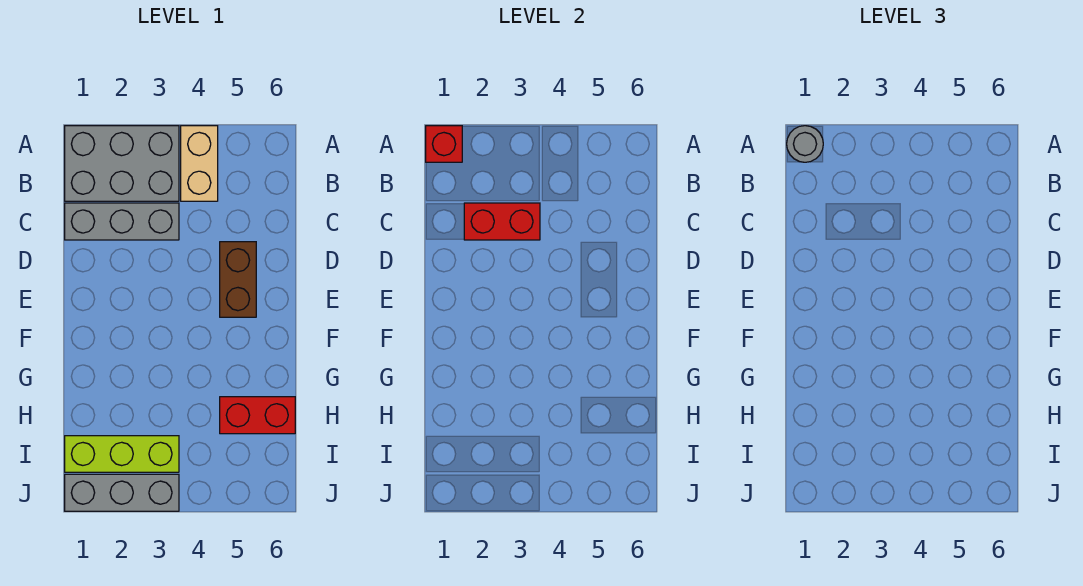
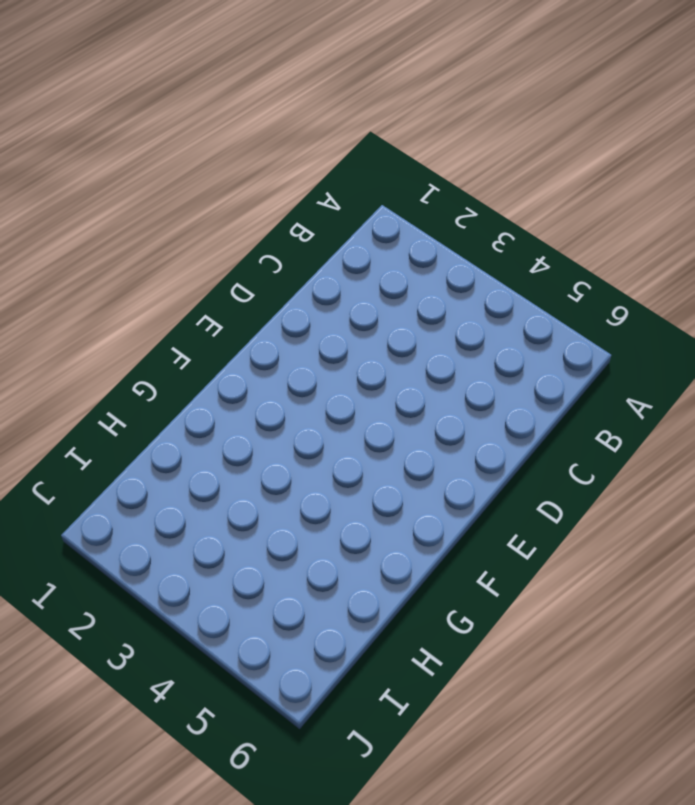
none -> grey brick A1:B3 level 1
none -> tan brick A4:B4 level 1

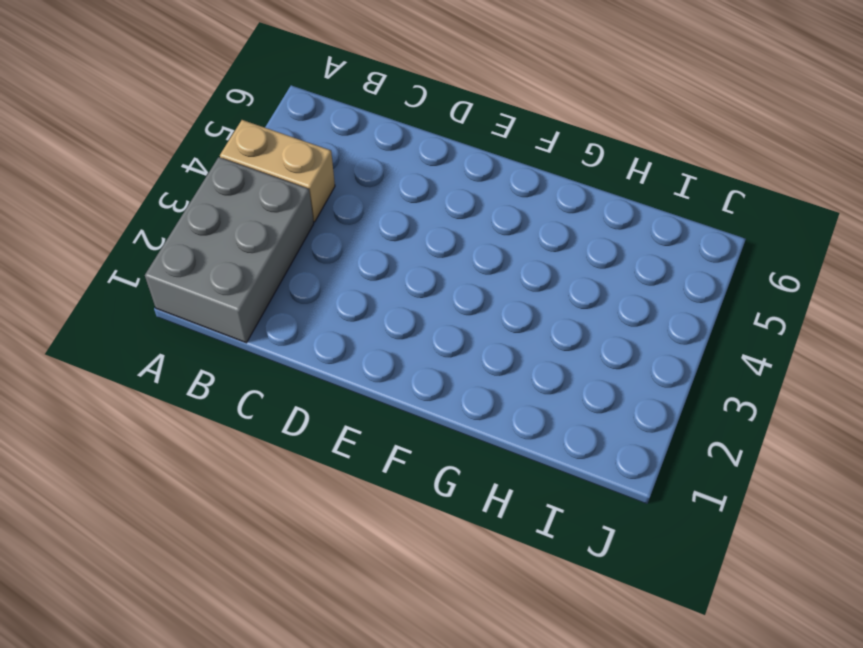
none -> grey brick C1:C3 level 1
none -> brown brick D5:E5 level 1

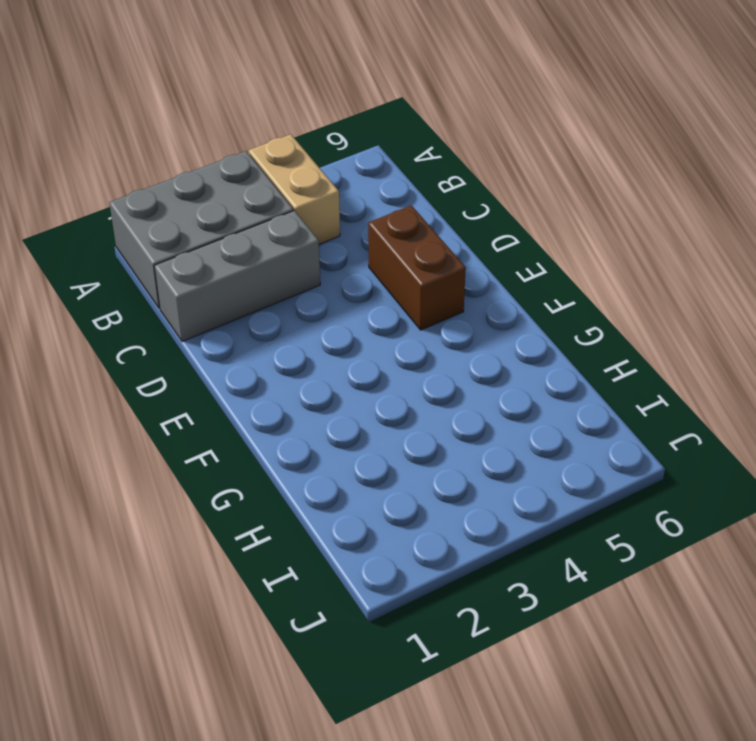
none -> red brick H5:H6 level 1
none -> lime brick I1:I3 level 1

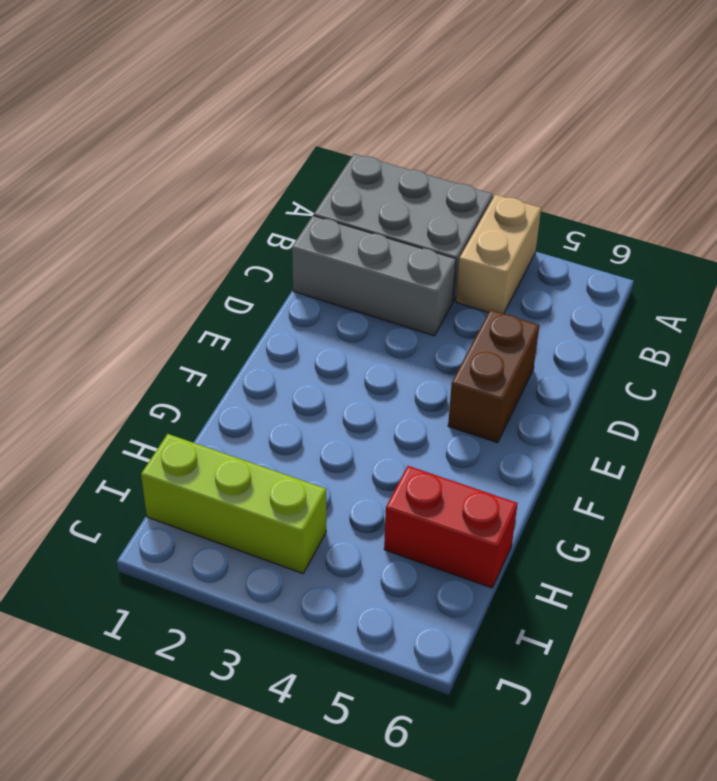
none -> grey brick J1:J3 level 1
none -> red brick A1 level 2

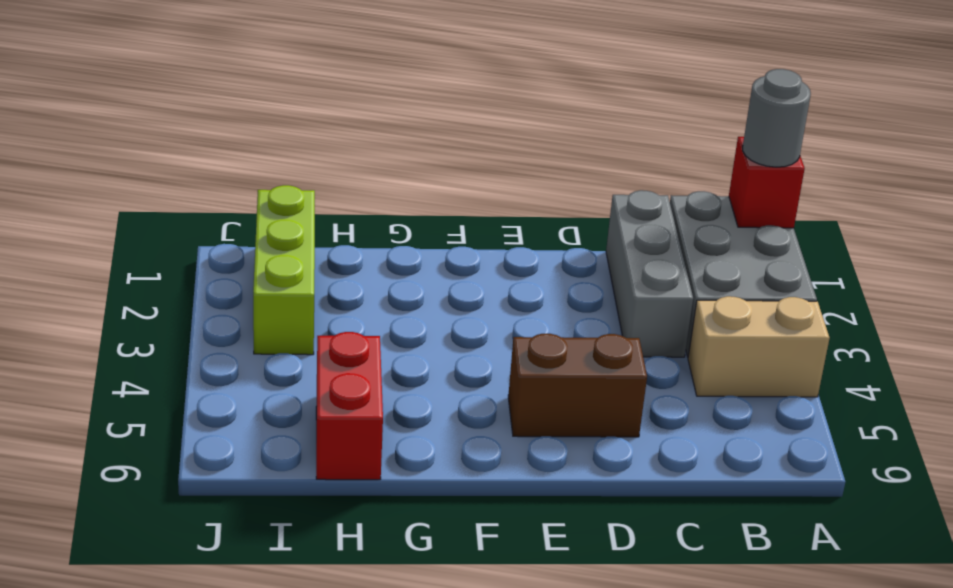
none -> grey brick J1:J3 level 1
none -> red brick C2:C3 level 2

